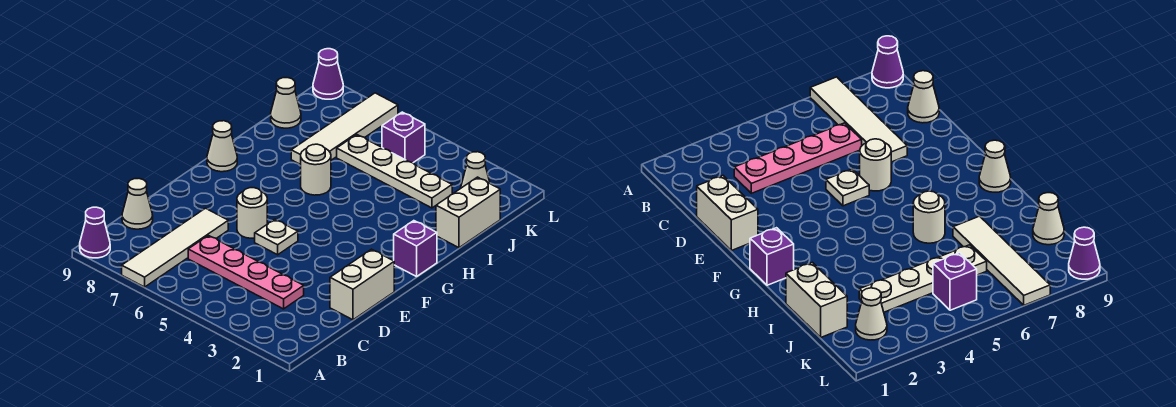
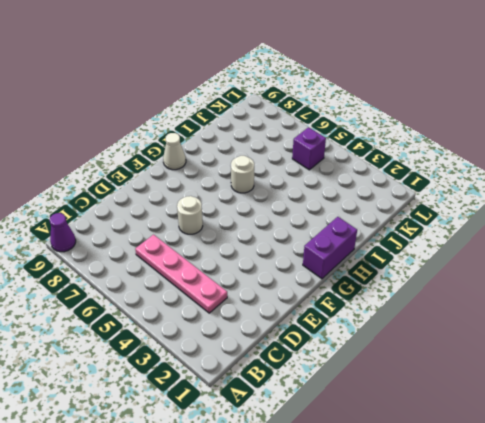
purple brick G1:H1 level 1 -> purple brick G1 level 1
none -> white tile A7:D7 level 1
none -> white cone C9 level 1
none -> white brick D1:E1 level 1

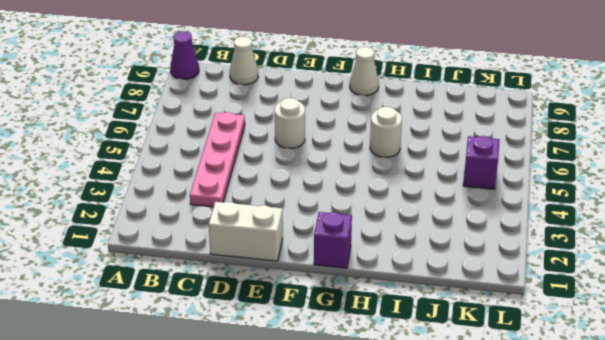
none -> white tile A7:D7 level 1
none -> white plate E5 level 1
none -> white brick I1:J1 level 1

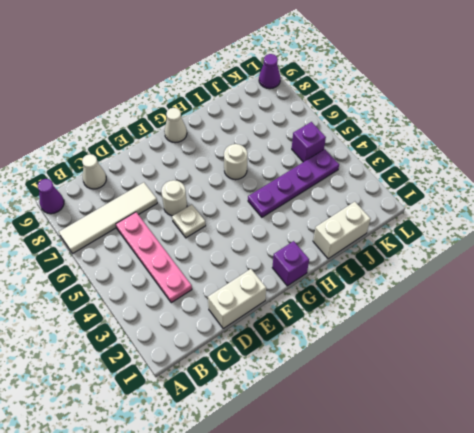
purple plate H4:K4 level 1 -> white plate J3:J6 level 1
none -> white tile I7:L7 level 1
none -> white cone J9 level 1
none -> white cone K2 level 1

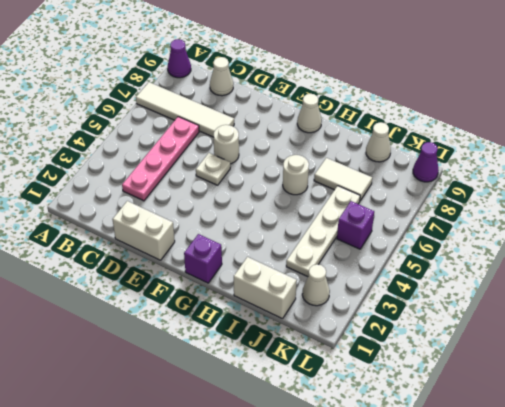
white tile I7:J7 level 1 -> white tile I7:L7 level 1

